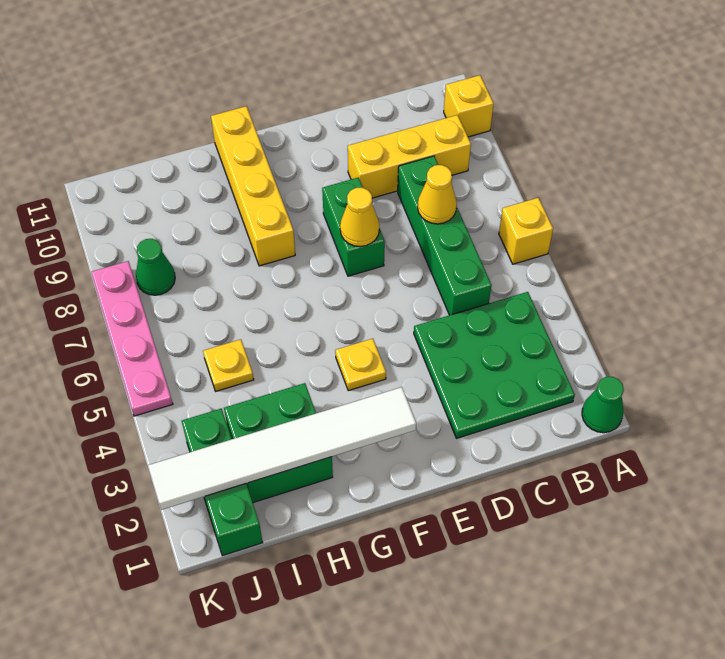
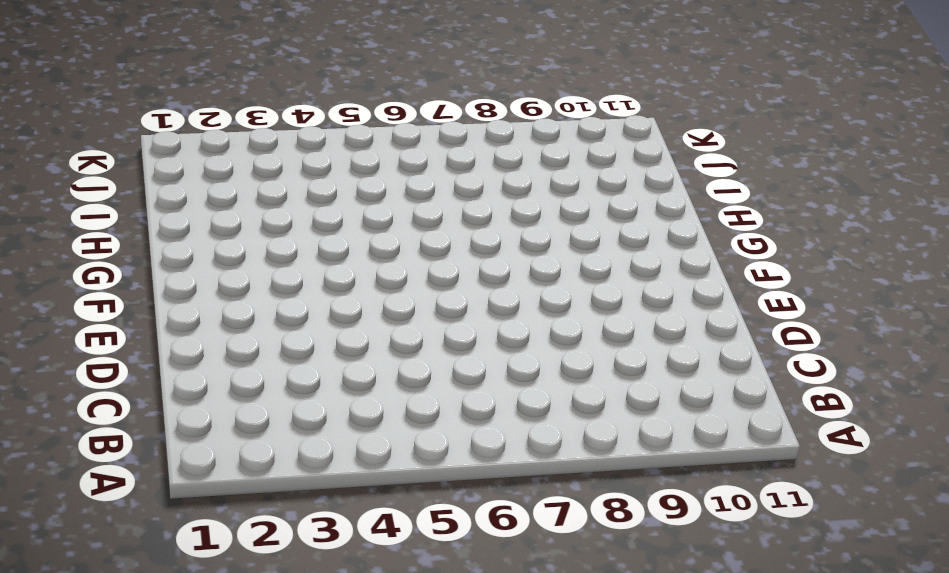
none -> green cone A1 level 1
none -> yellow brick A6 level 1
none -> yellow brick A10 level 1

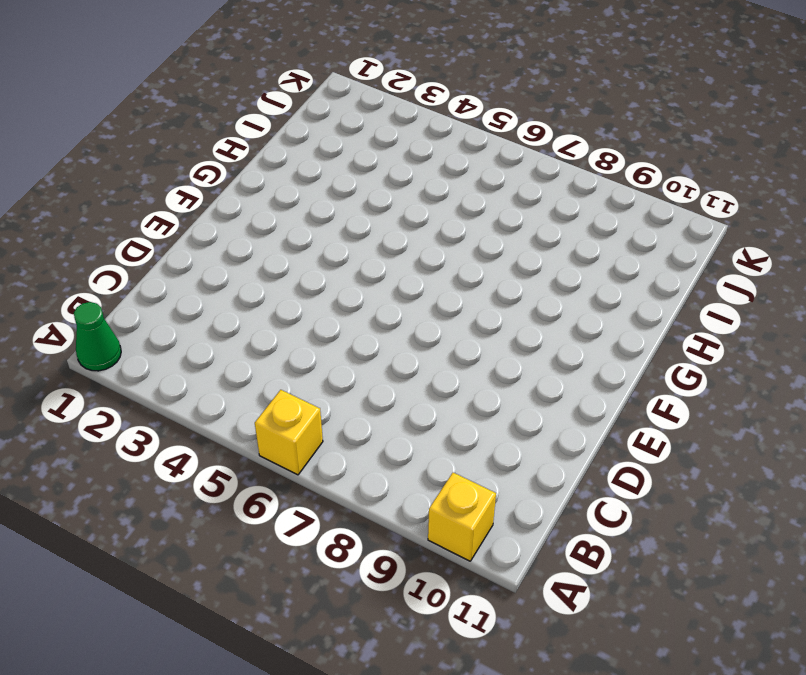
none -> green plate B2:D4 level 1
none -> yellow brick B9:D9 level 1
none -> green brick C5:C8 level 1

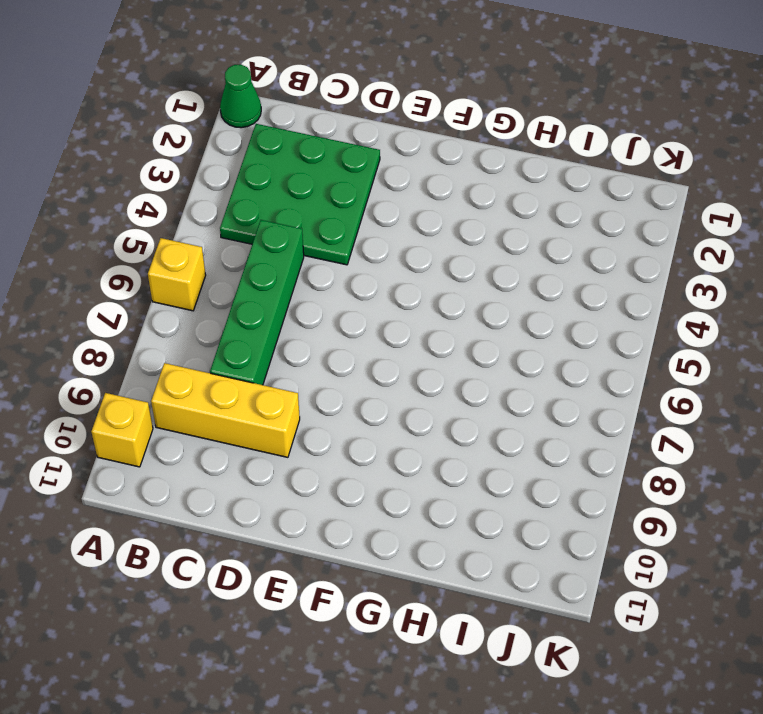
none -> green brick E7:E8 level 1
none -> yellow plate F4 level 1
none -> yellow brick G8:G11 level 1

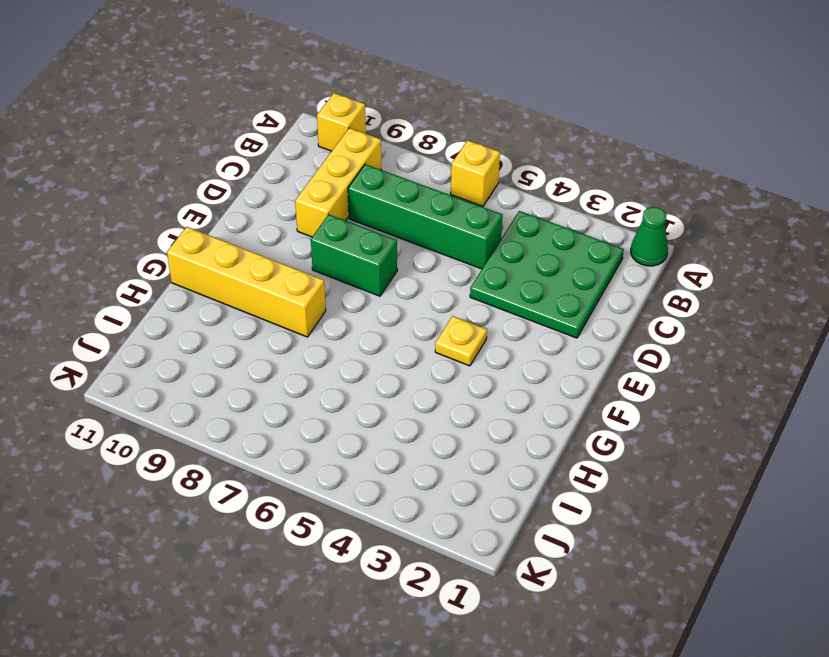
none -> green brick H2:I3 level 1
none -> yellow plate I5 level 1
none -> green brick J1:J3 level 1

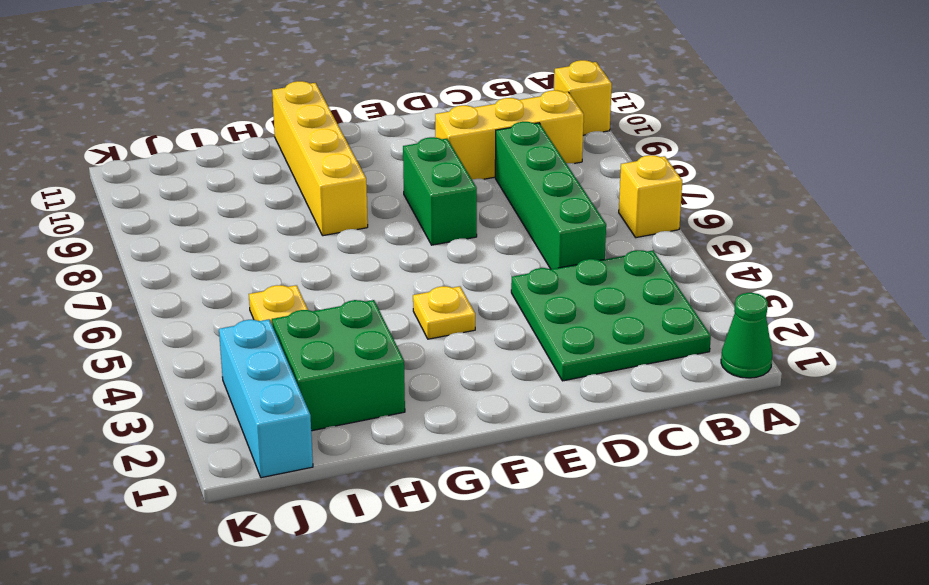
cyan brick J1:J3 level 1 -> green brick J1:J3 level 1
none -> green cone J8 level 1
none -> pink plate K5:K8 level 1
none -> yellow cone C7 level 2

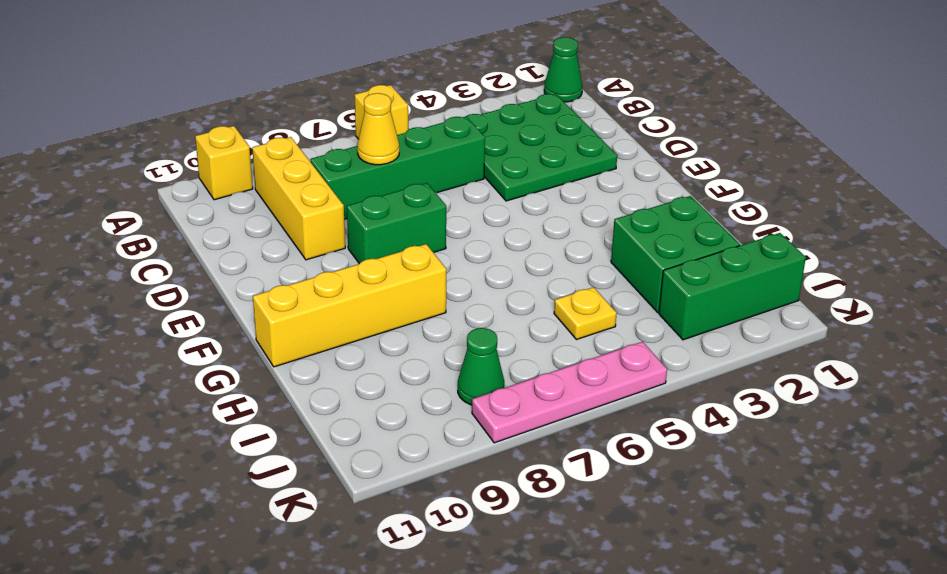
none -> yellow plate F4 level 1
none -> yellow cone E7 level 2
none -> white tile F2:K2 level 2

